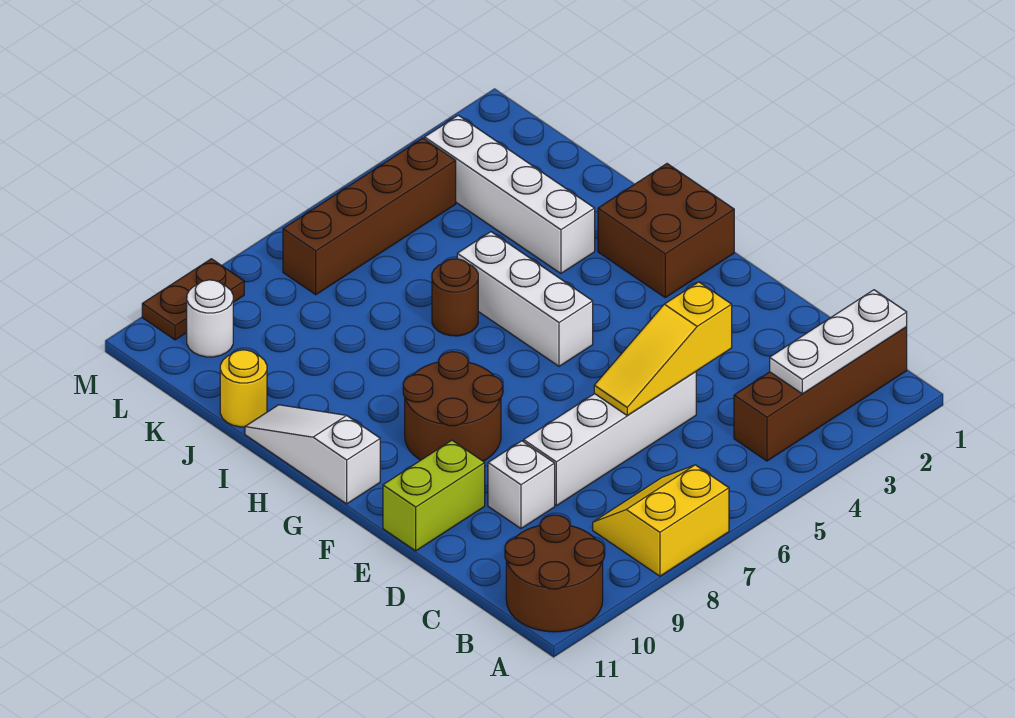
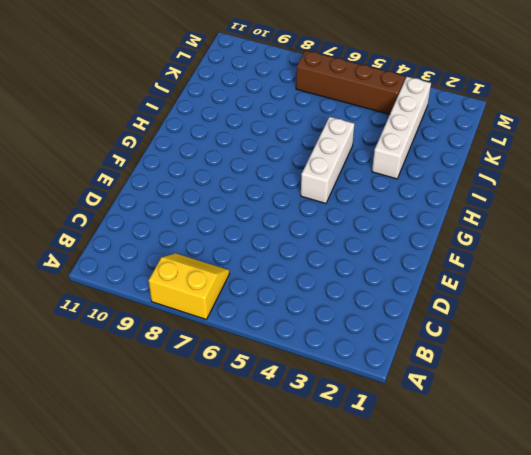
none -> brown round brick A10:B11 level 1
none -> brown brick B1:B4 level 1
none -> white brick D5:D8 level 1

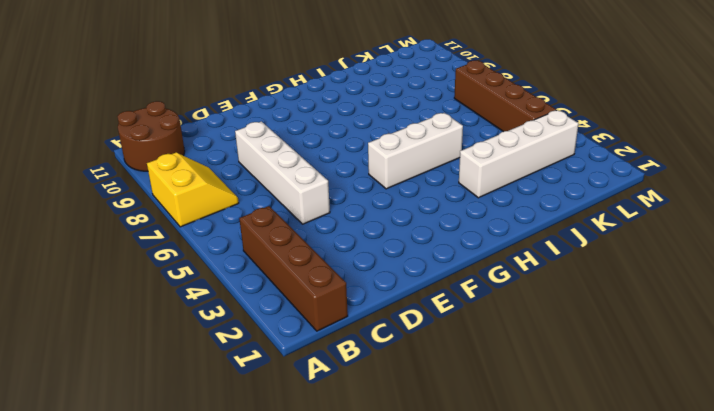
none -> white brick D9 level 1
none -> lime brick E10:E11 level 1
none -> brown round brick F8:G9 level 1

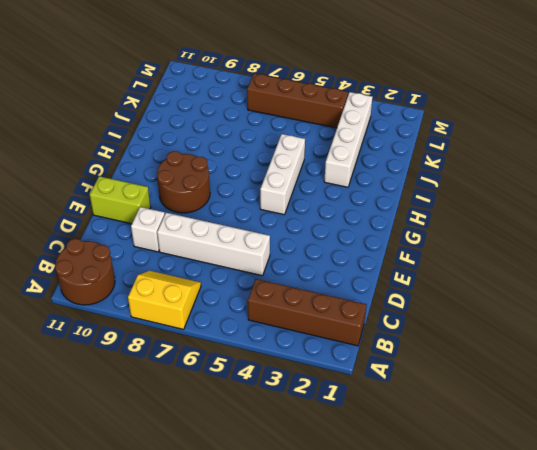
none -> brown brick G1:H2 level 1
none -> white slope G11:I11 level 1 top G
none -> brown round brick I6 level 1

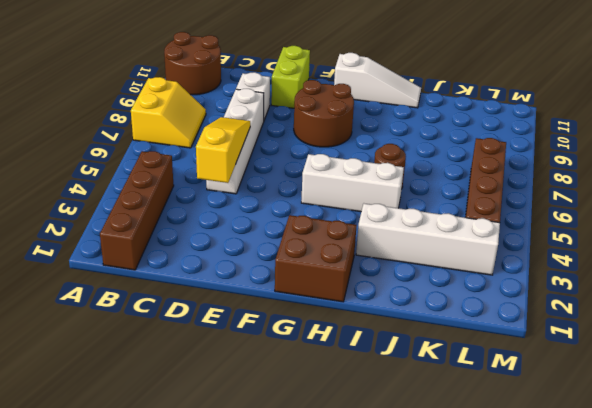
none -> yellow round brick J11 level 1
none -> white round brick L10 level 1
none -> brown plate M9:M10 level 1

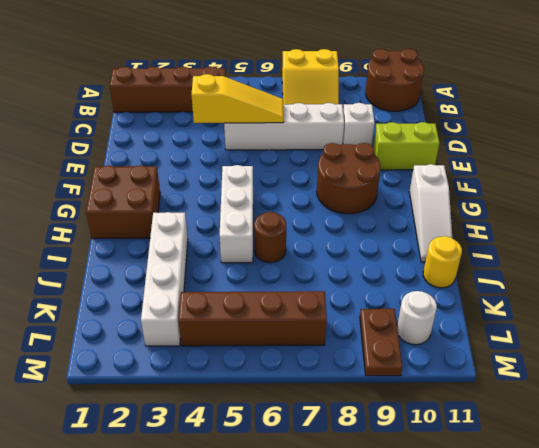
brown plate L9:M9 level 1 -> brown plate M9:M10 level 1
none -> white plate B1:B3 level 2

